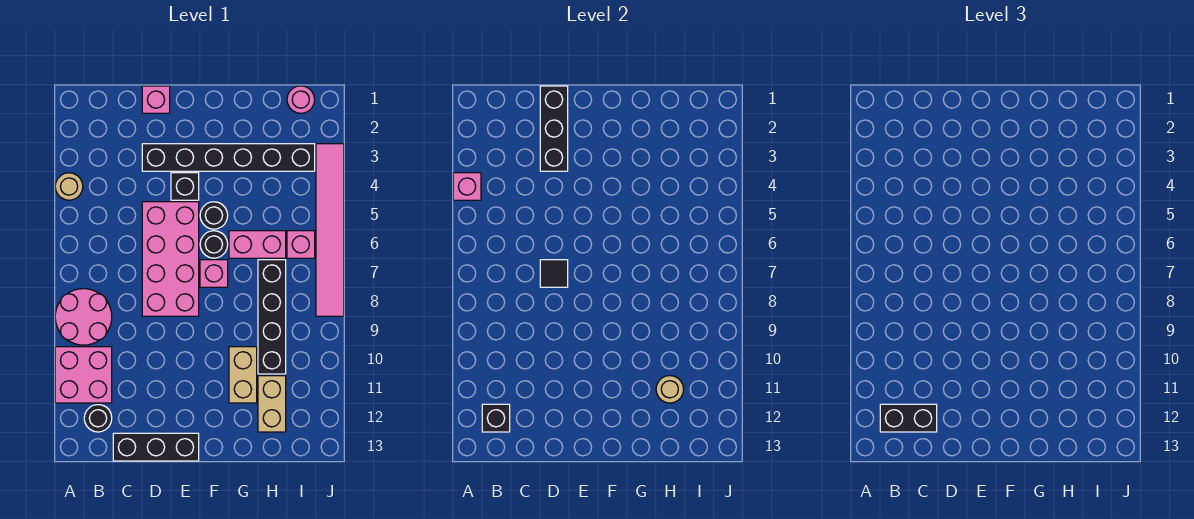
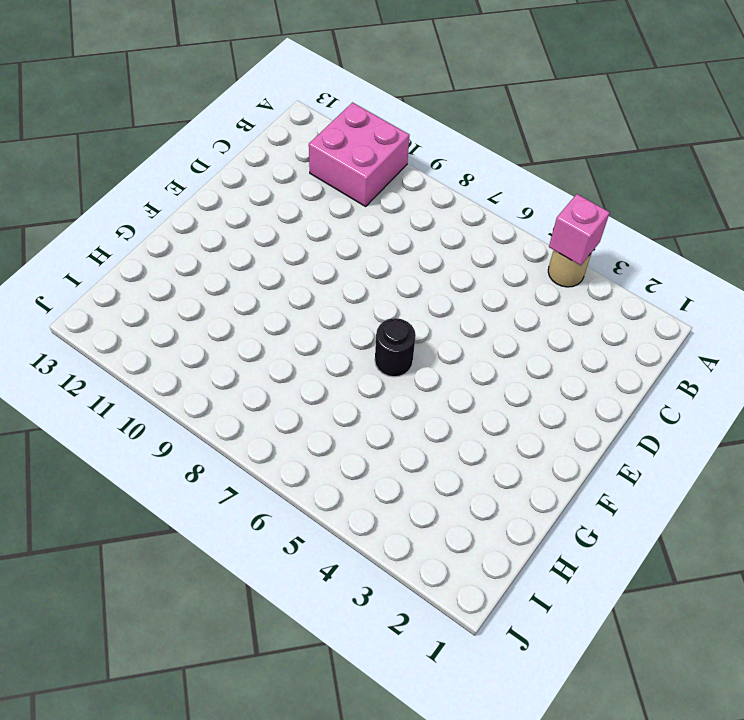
none -> pink round brick A8:B9 level 1
none -> black round brick B12 level 1
none -> black brick C13:E13 level 1

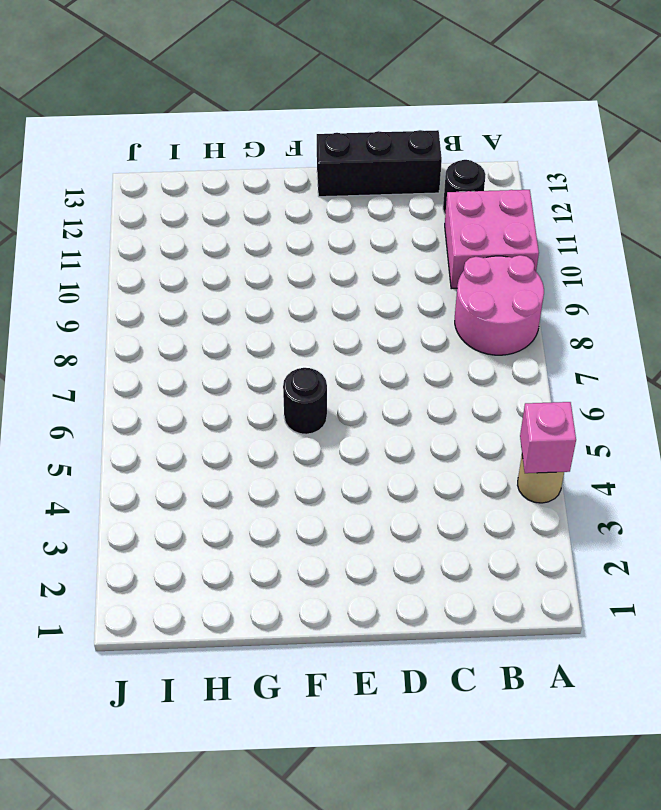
none -> pink brick D1 level 1
none -> black brick D3:I3 level 1
none -> pink brick D5:E8 level 1

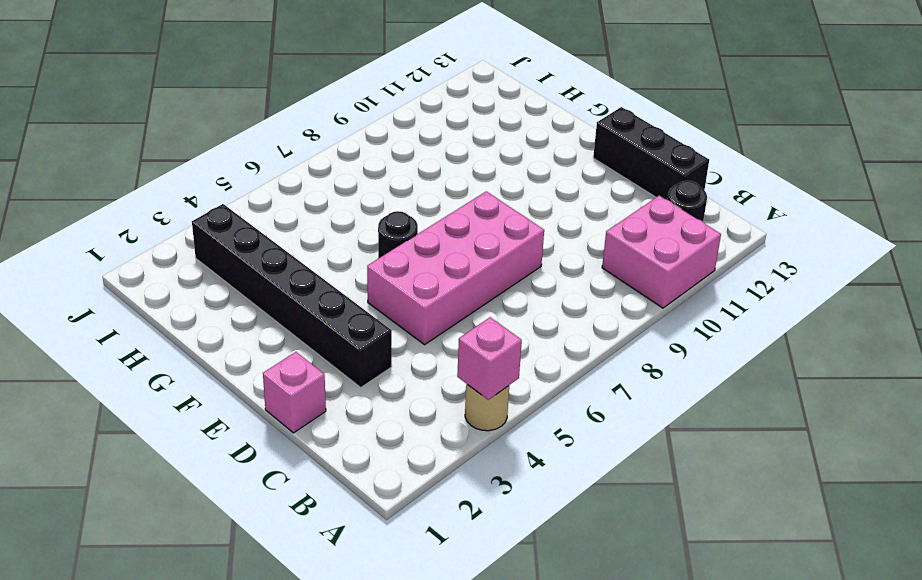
none -> pink round brick A8:B9 level 1
none -> black brick E4 level 1
none -> black round brick F5 level 1

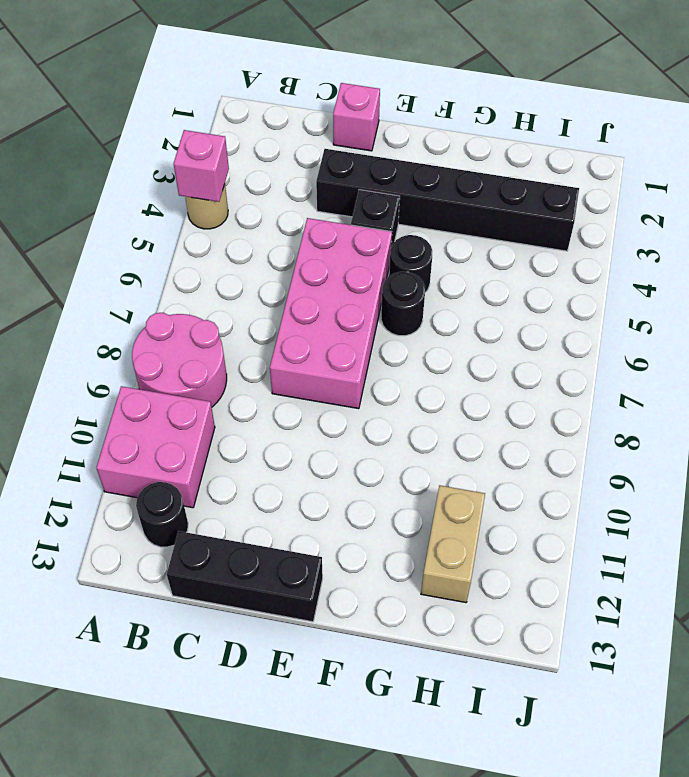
none -> pink brick F7 level 1
none -> pink brick G6:H6 level 1
none -> tan brick G10:G11 level 1

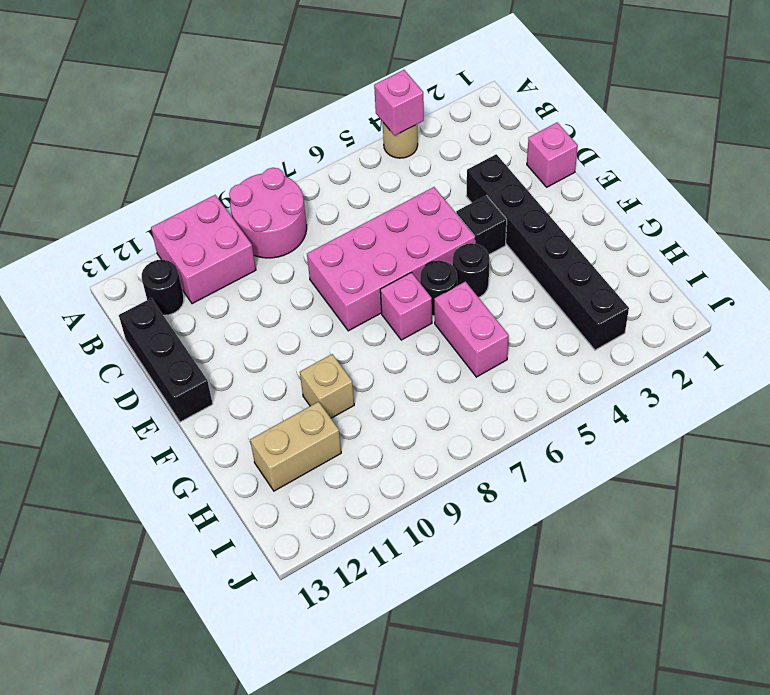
tan brick G10 level 1 -> tan brick G10:G11 level 1
none -> black brick H7:H10 level 1
none -> pink round brick I1 level 1
none -> pink brick I6 level 1

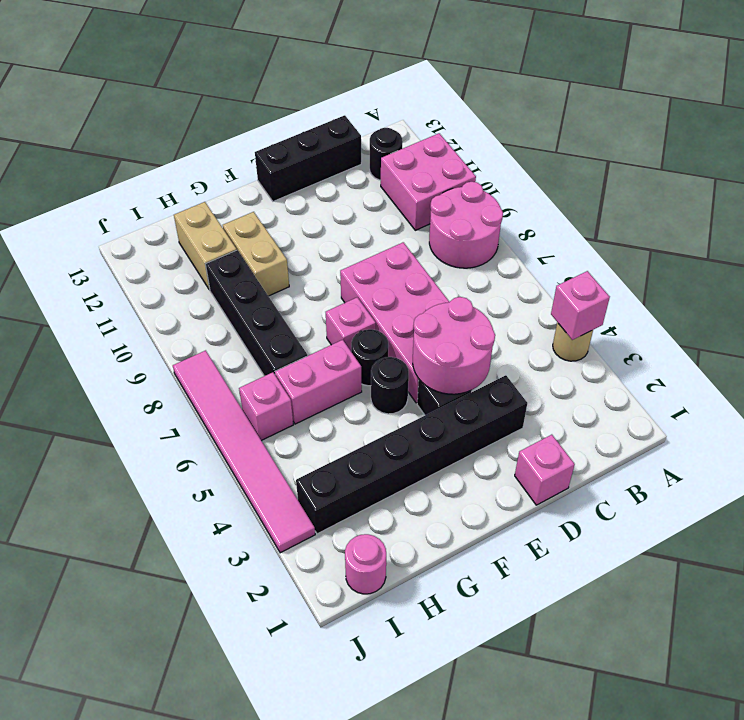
pink round brick D4:E5 level 2 -> none
none -> black brick B12 level 2
none -> black brick D1:D3 level 2
none -> black tile D7 level 2

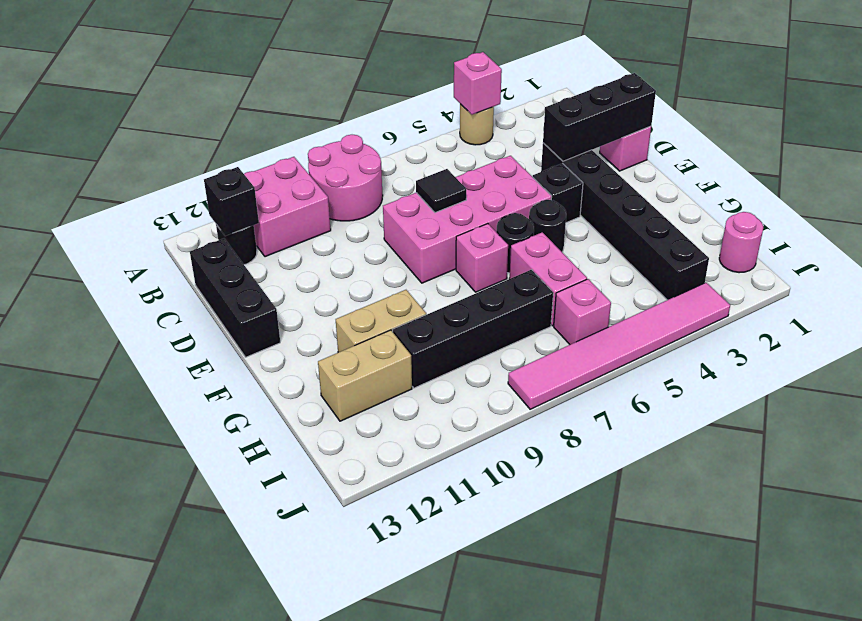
none -> tan round brick H11 level 2
none -> black brick B12:C12 level 3

